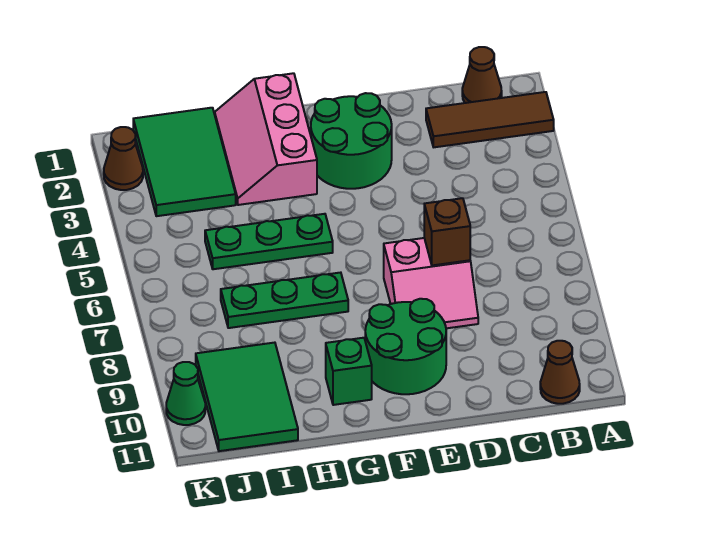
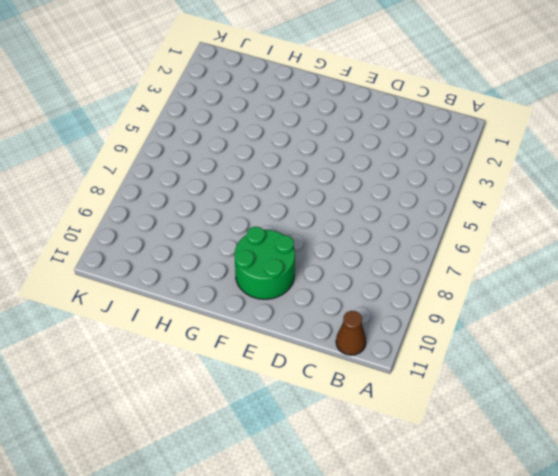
none -> brown tile A2:C2 level 1
none -> brown cone B1 level 1
none -> pink slope D7:E8 level 1 top 7

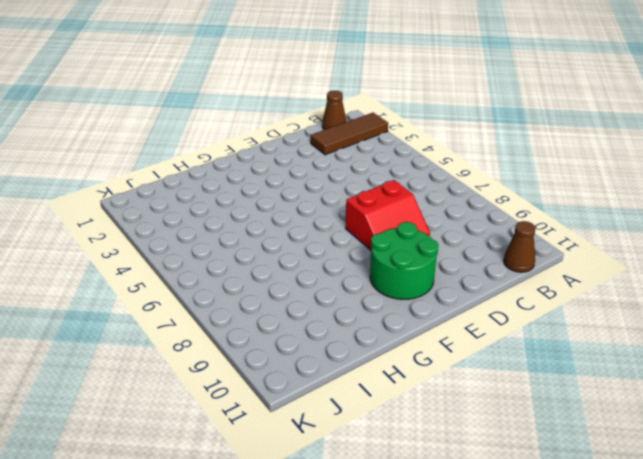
red slope D7:E8 level 1 top 7 -> pink slope D7:E8 level 1 top 7
none -> green round brick E2:F3 level 1
none -> pink slope G1:H3 level 1 top G
none -> green plate G5:I5 level 1

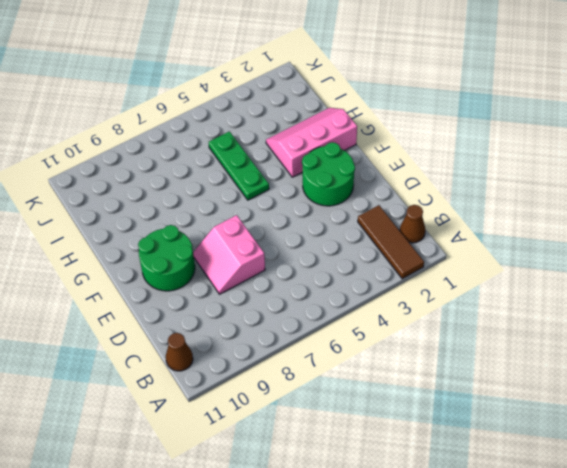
none -> green plate G7:I7 level 1
none -> green brick G10 level 1
none -> green tile I1:J3 level 1

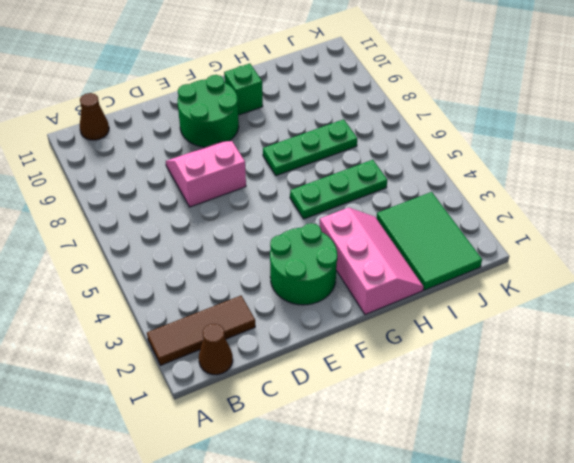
none -> green tile I9:J11 level 1
none -> brown cone K2 level 1
none -> green cone K10 level 1

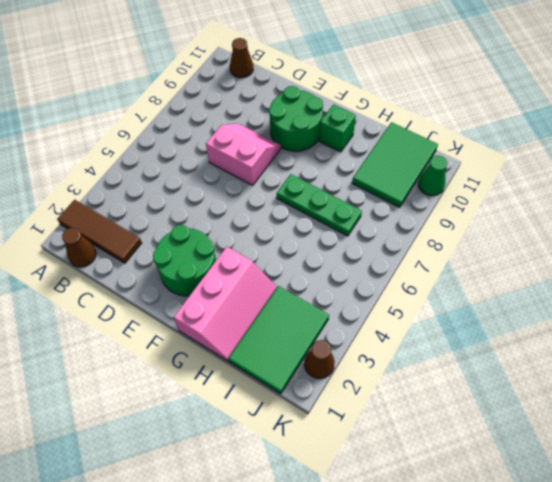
none -> green plate G5:I5 level 1
none -> brown brick D7 level 2

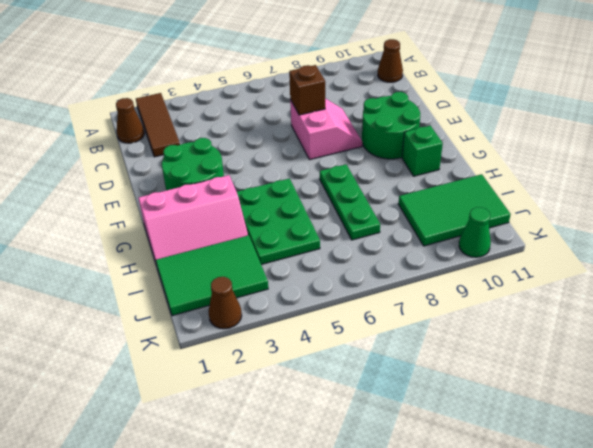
green plate G4:I5 level 1 -> green plate G5:I5 level 1

